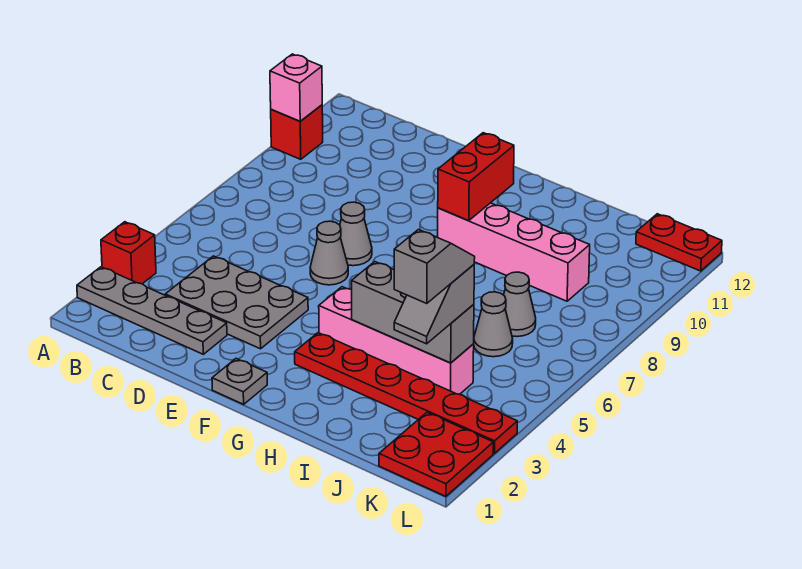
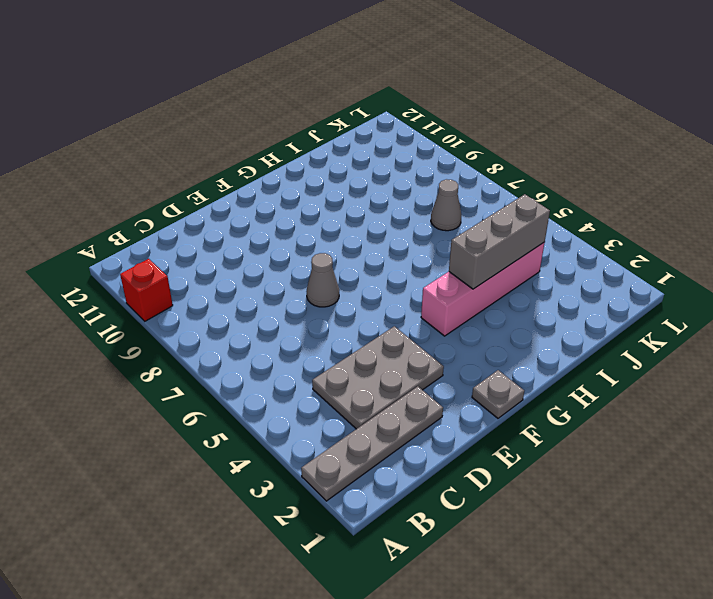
none -> red brick A3 level 1
none -> grey cone E6 level 1
none -> red plate G3:L3 level 1

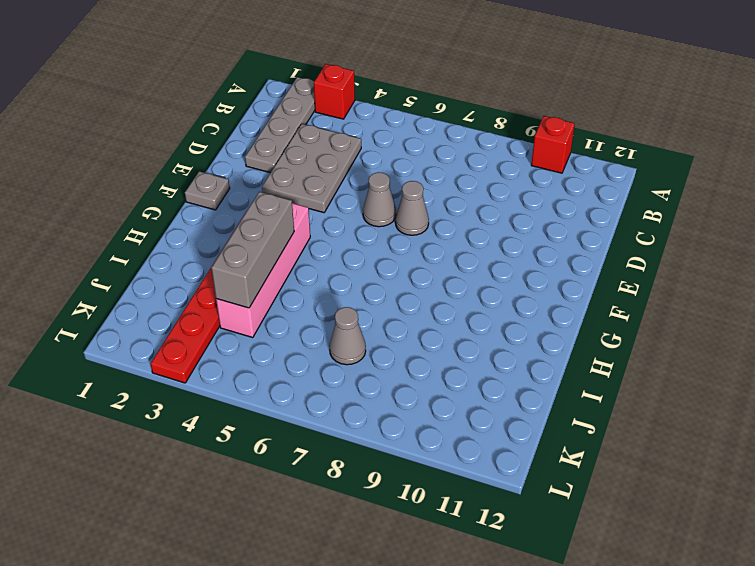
none -> pink brick G9:J9 level 1
none -> grey cone J6 level 1
none -> red plate K1:L2 level 1

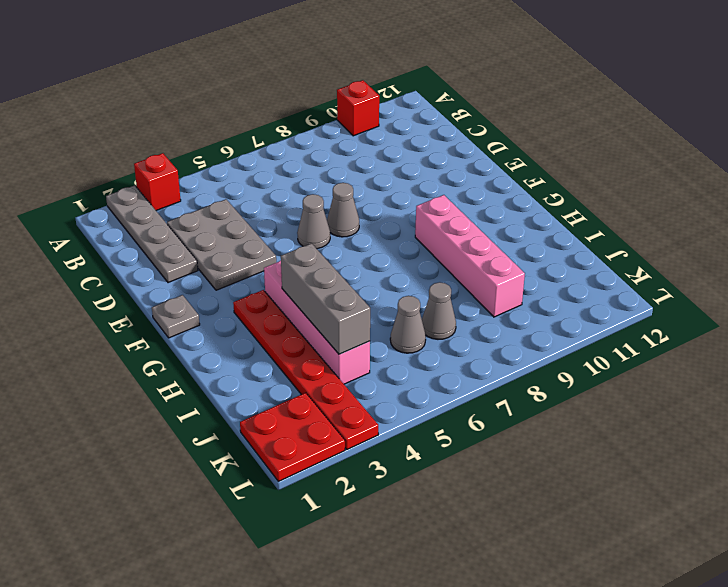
none -> red plate K12:L12 level 1
none -> pink brick A10 level 2
none -> red brick G9:G10 level 2

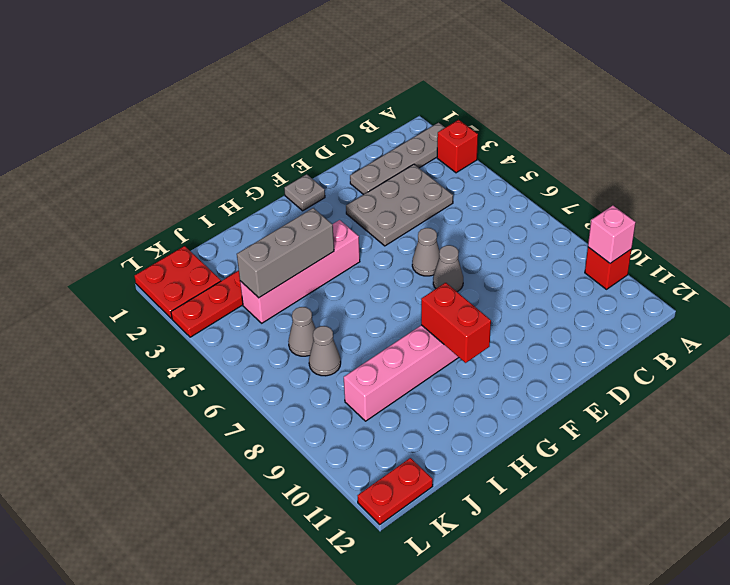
none -> grey slope J3:J4 level 3 top 4
none -> grey slope J3:J4 level 4 top 3

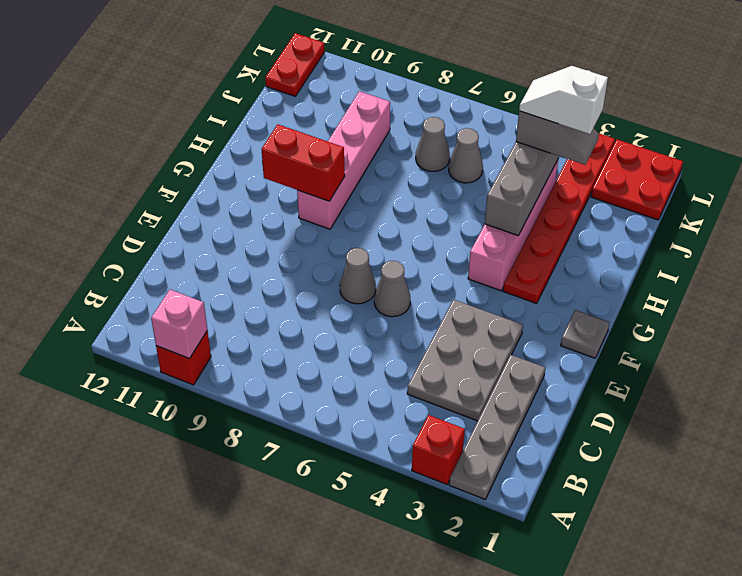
white slope J3:J4 level 4 top 3 -> grey slope J3:J4 level 4 top 3

